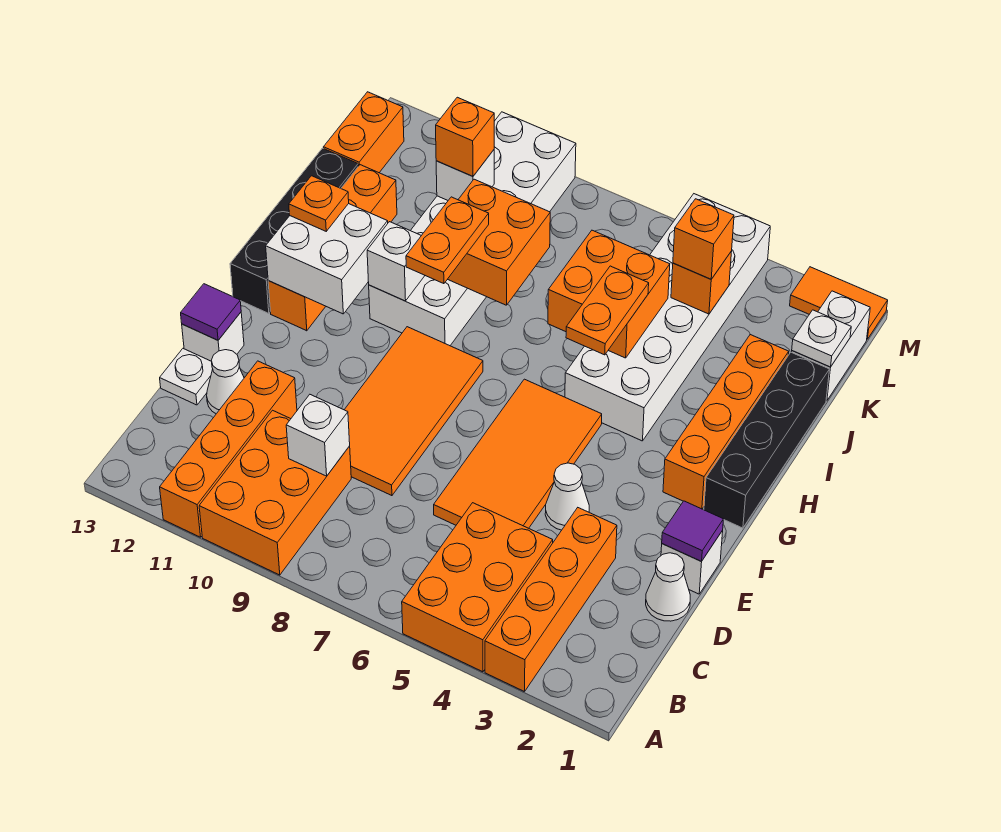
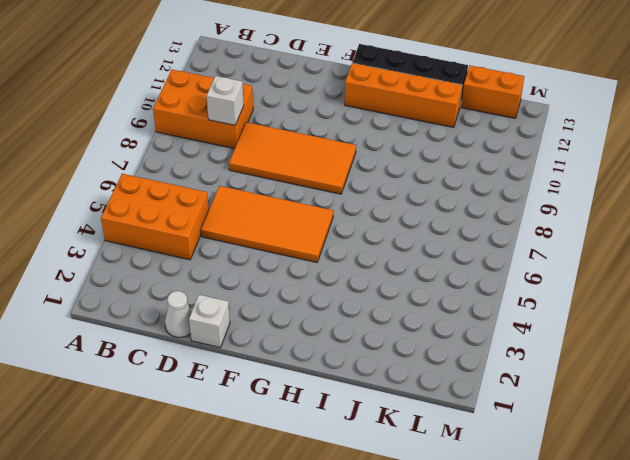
none -> orange brick A3:D3 level 1
none -> orange brick A11:D11 level 1
none -> white cone D12 level 1
none -> white plate D13 level 1

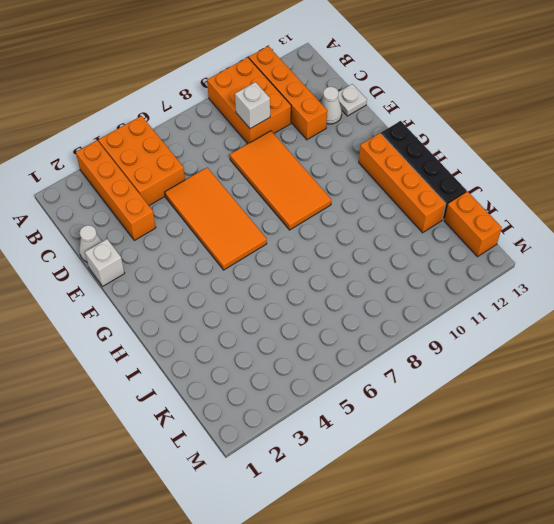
none -> white cone E4 level 1
none -> white brick E13 level 1
none -> black brick G1:J1 level 1
none -> orange brick G2:J2 level 1

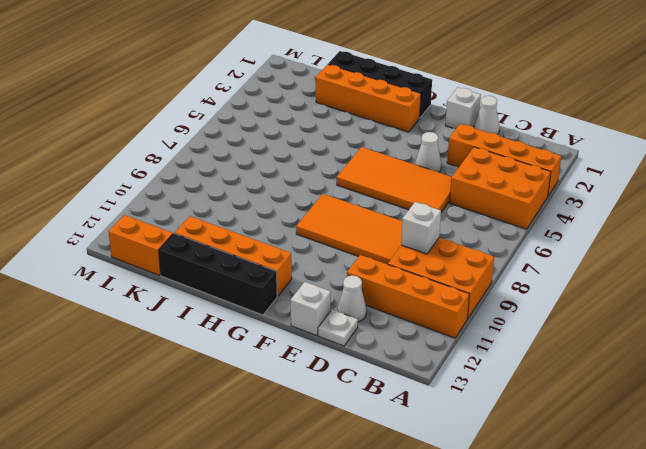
none -> white brick H4:M5 level 1
none -> white brick H9:M10 level 1
none -> white brick K1:L1 level 1
none -> orange tile M1:M2 level 1

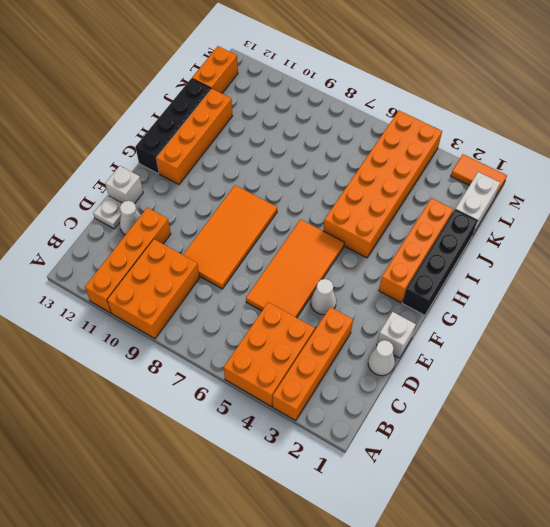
orange brick H4:M5 level 1 -> white brick H4:M5 level 1
none -> white brick H9:M10 level 1
none -> white brick C9 level 2
none -> purple tile E1 level 2
none -> purple tile E13 level 2

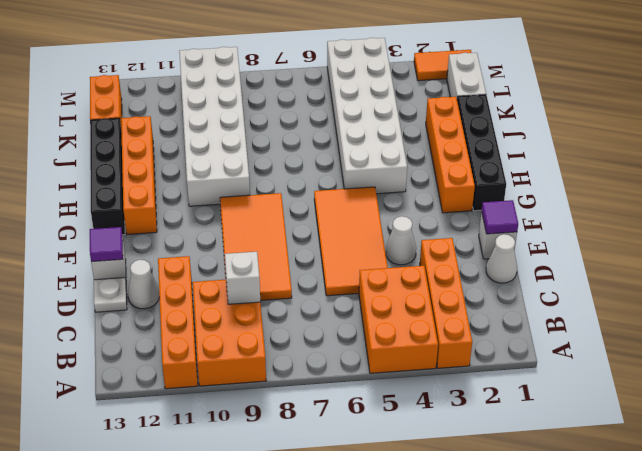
none -> white brick G11:H12 level 2
none -> white brick H10 level 2
none -> orange brick I5:J6 level 2
none -> orange brick I8:J9 level 2

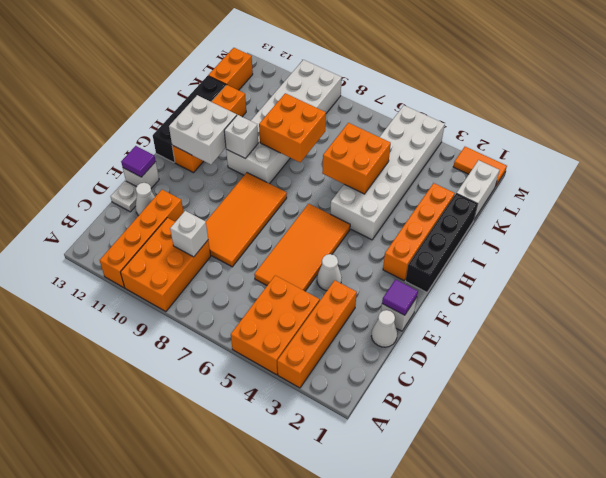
none -> white plate K1 level 2
none -> orange brick K4 level 2
none -> white brick K10 level 2
none -> orange plate H5:I5 level 3

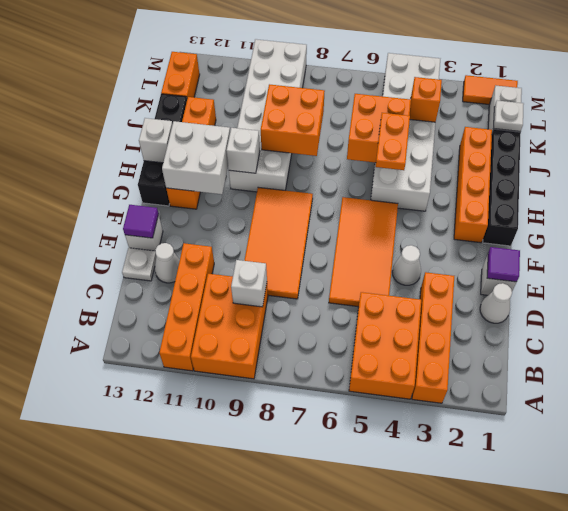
white brick H13 level 2 -> white brick K10 level 2
none -> orange plate H9:I9 level 3
none -> orange plate H12 level 3
none -> orange brick K4 level 3
none -> orange brick K10 level 3

